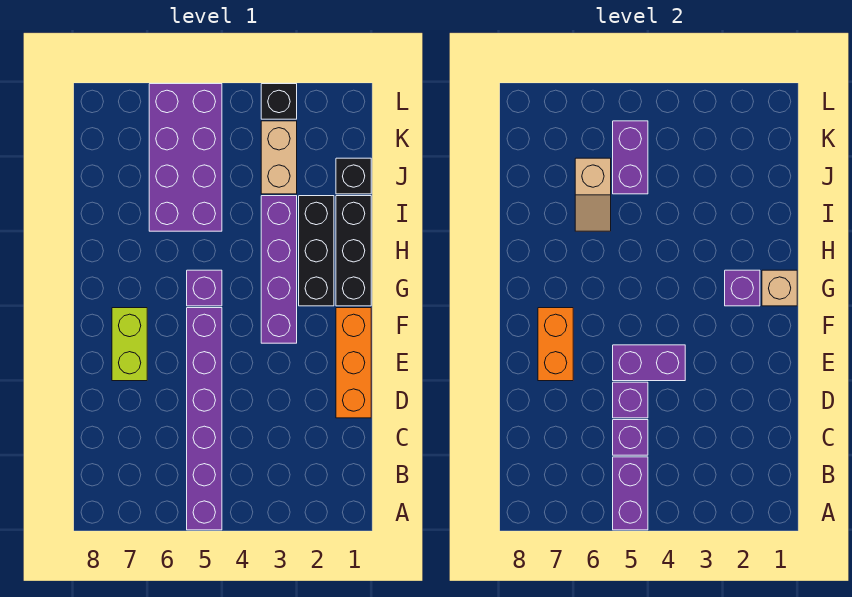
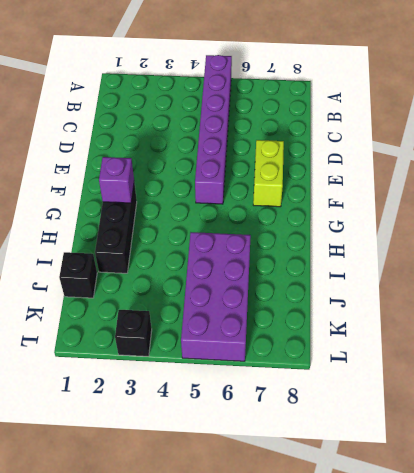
none -> orange brick D1:F1 level 1
none -> purple brick F3:I3 level 1
none -> black brick G1:I1 level 1

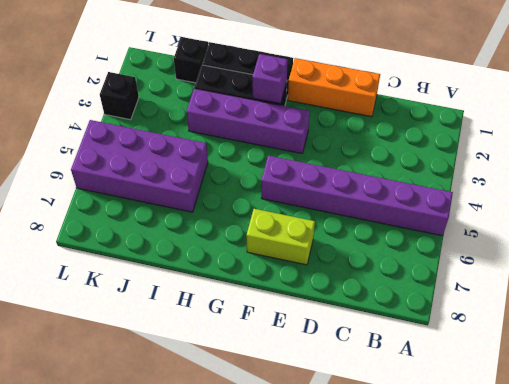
none -> purple brick G5 level 1
none -> tan brick J3:K3 level 1
none -> purple brick A5:B5 level 2

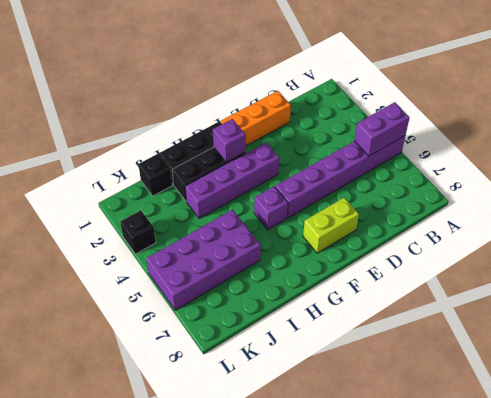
none -> tan brick J3:K3 level 1
none -> purple brick C5 level 2
none -> purple brick D5 level 2

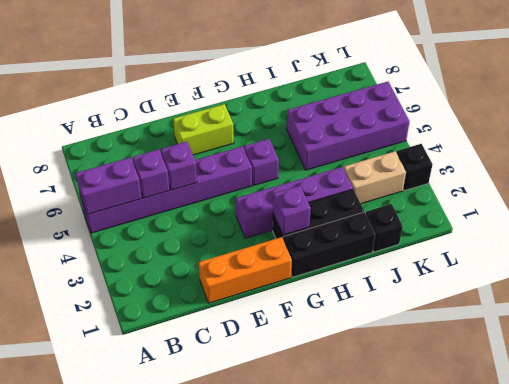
none -> purple brick E4:E5 level 2
none -> orange brick E7:F7 level 2
none -> tan brick G1 level 2

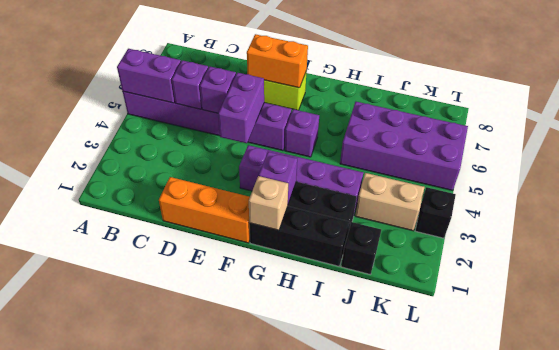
none -> tan slope I6:J6 level 2 top J
none -> purple brick J5:K5 level 2

